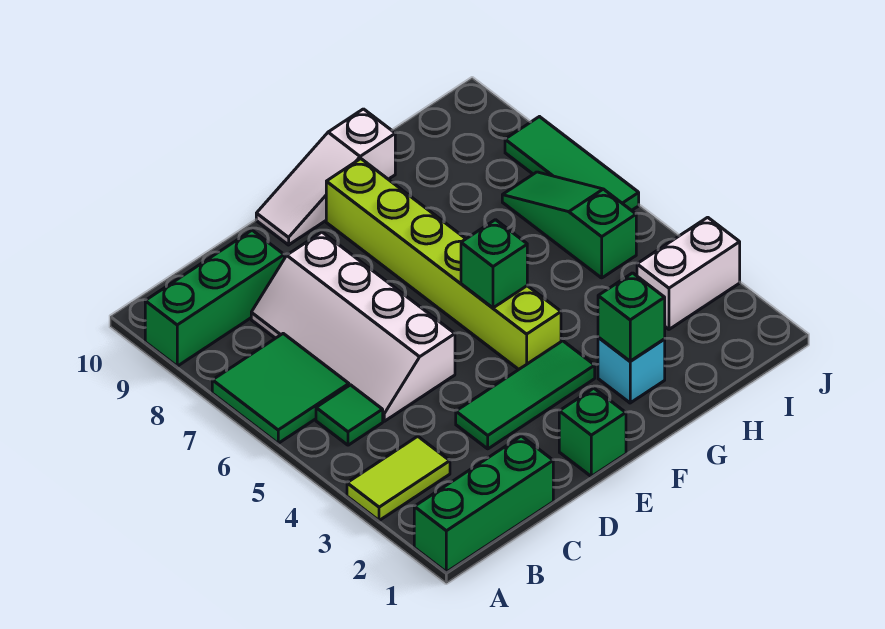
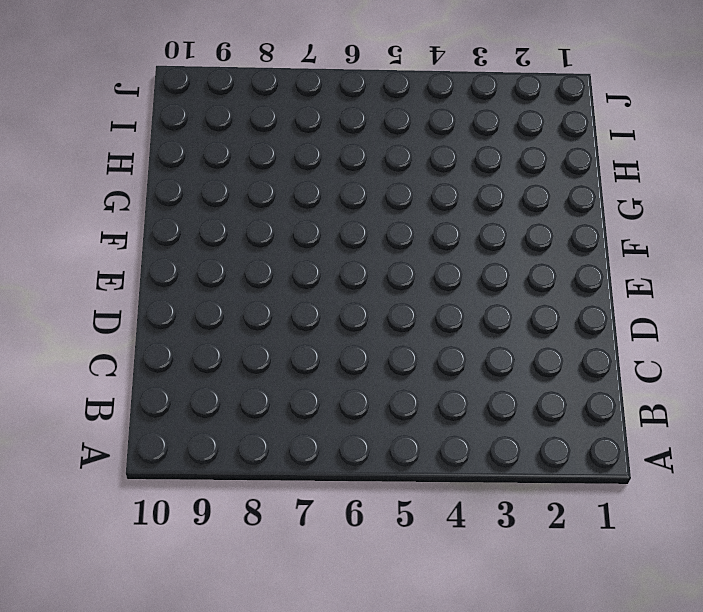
none -> green brick A1:C1 level 1
none -> lime tile A3:B3 level 1
none -> green tile A6:B7 level 1

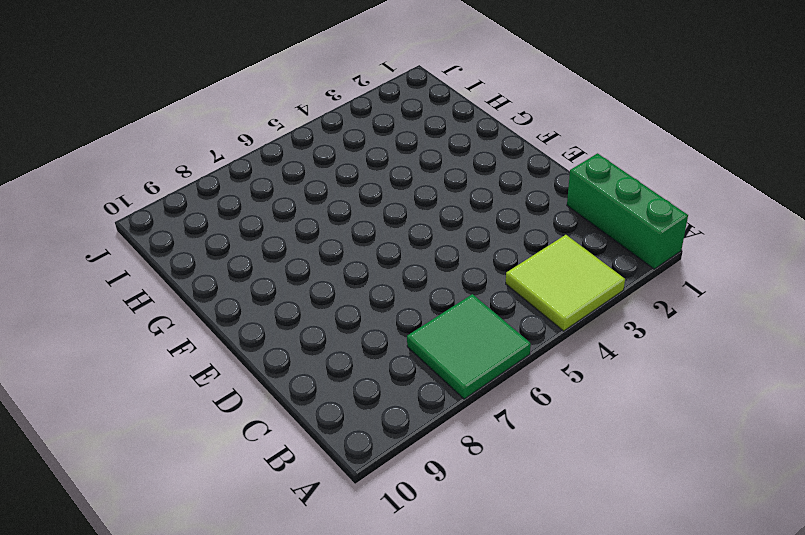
lime tile A3:B4 level 1 -> lime tile A3:B3 level 1
none -> green brick A9:C9 level 1
none -> green tile B5 level 1
none -> white slope C5:D8 level 1 top D

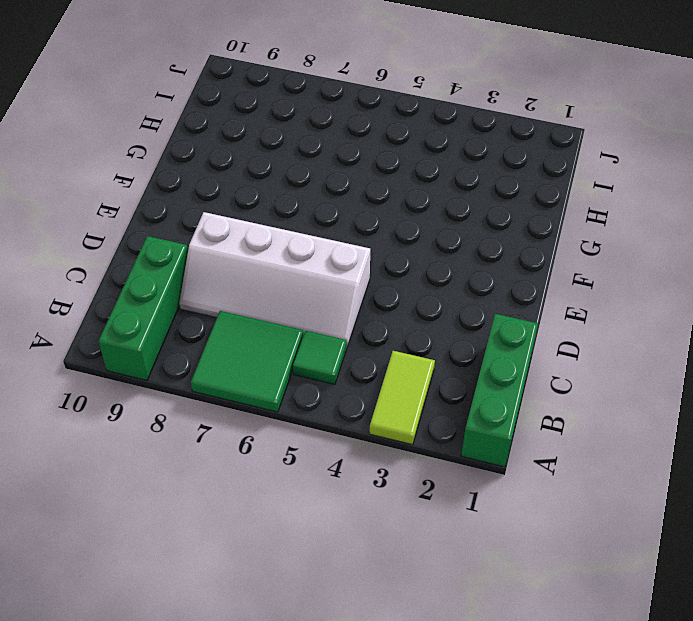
none -> green tile D3:F3 level 1
none -> green brick E1 level 1
none -> white slope E10:G10 level 1 top G

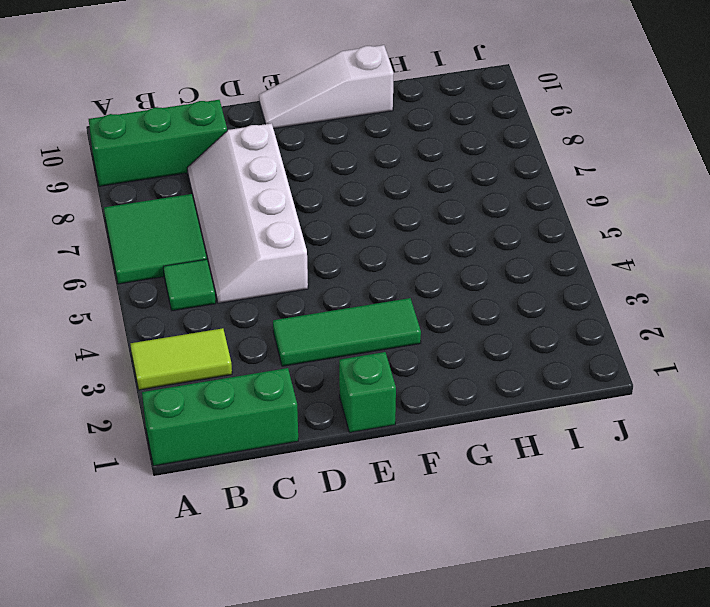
none -> lime brick F4:F9 level 1
none -> cyan brick G2 level 1
none -> white brick I3:J3 level 1

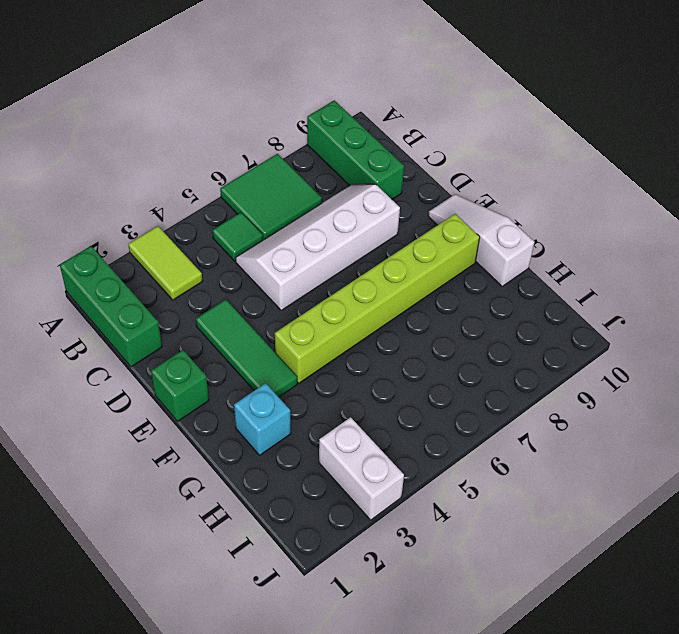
none -> green slope I5:I7 level 1 top 5
none -> green tile J6:J8 level 1
none -> green brick F5 level 2

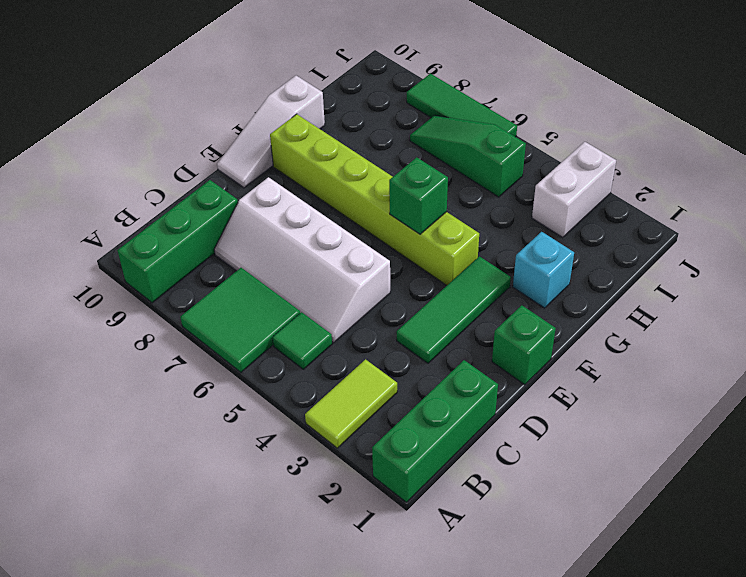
none -> green brick G2 level 2

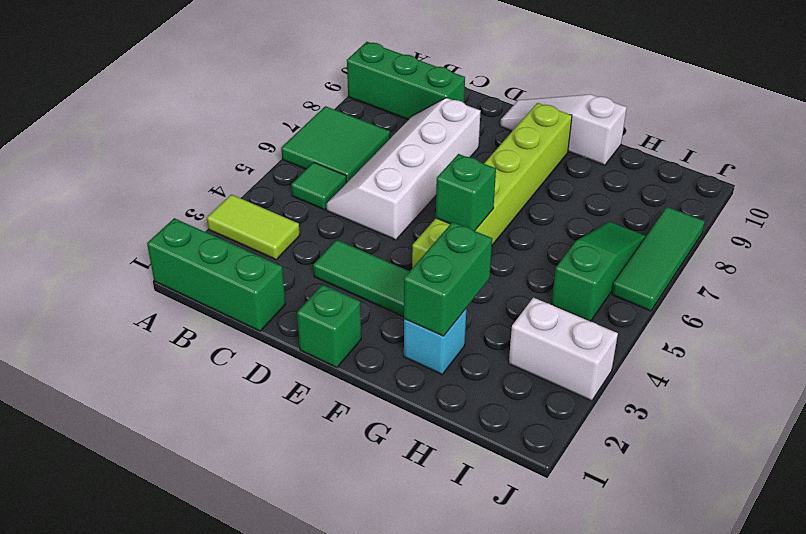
green brick G2:G3 level 2 -> green brick G2 level 2

